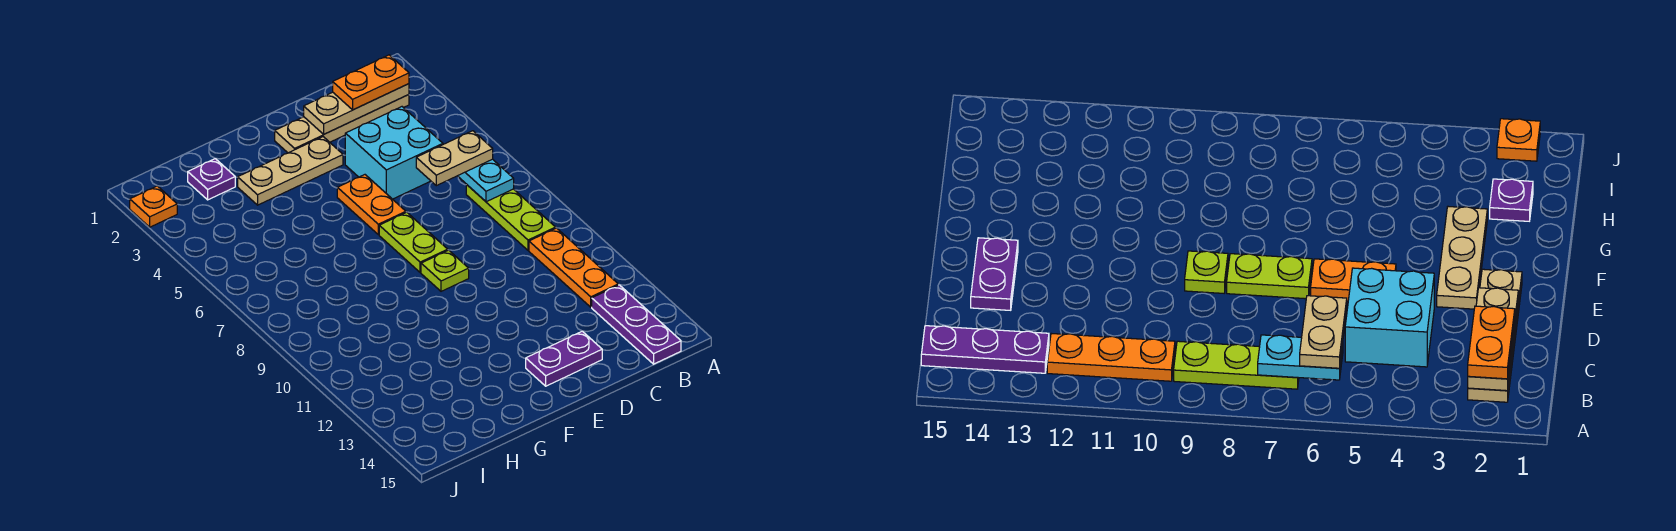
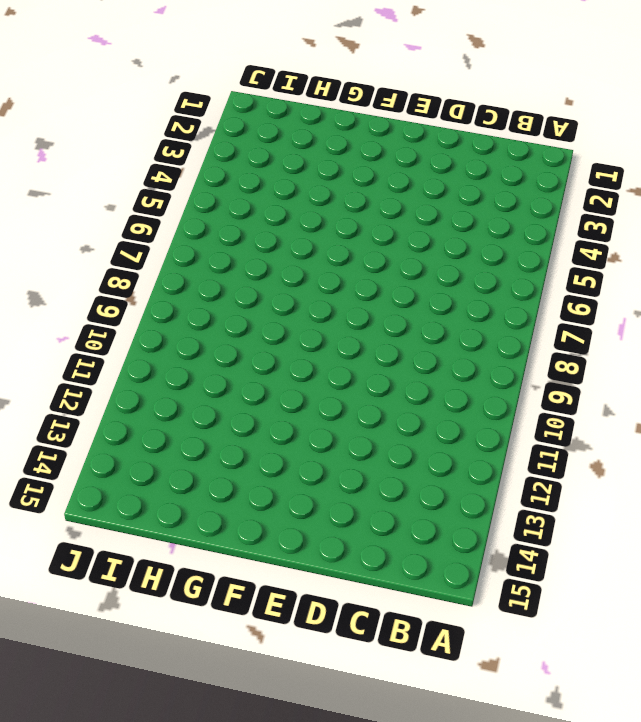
none -> tan plate B2:E2 level 1
none -> lime plate B7:B9 level 1
none -> orange plate B10:B12 level 1

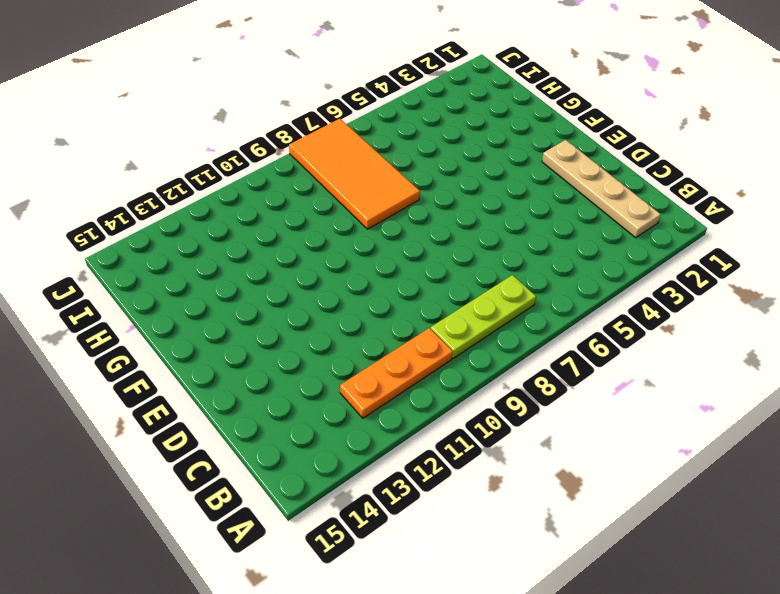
orange tile G7:J8 level 1 -> none
none -> purple plate B13:B15 level 1
none -> cyan brick C4:D5 level 1
none -> purple plate D14:E14 level 1

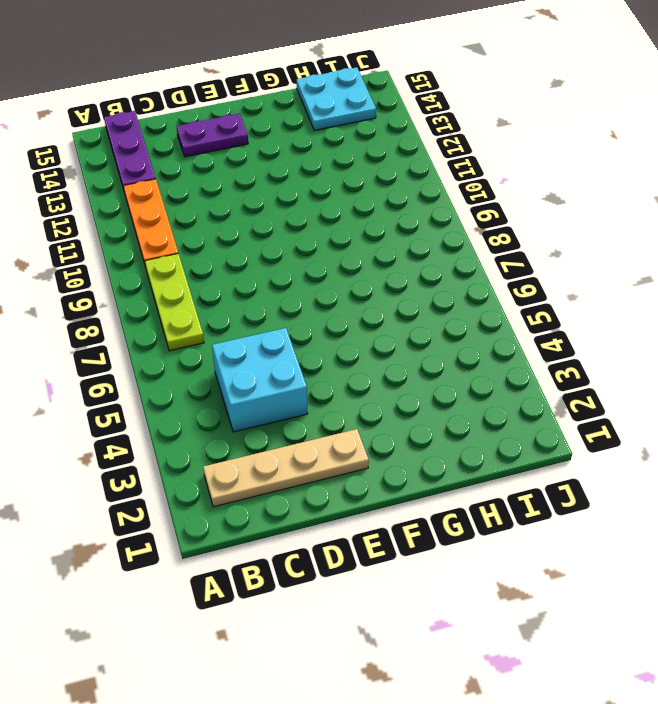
cyan plate H14:I15 level 1 -> none
none -> tan plate E3:G3 level 1
none -> orange plate E5:E6 level 1
none -> lime plate E7:E8 level 1

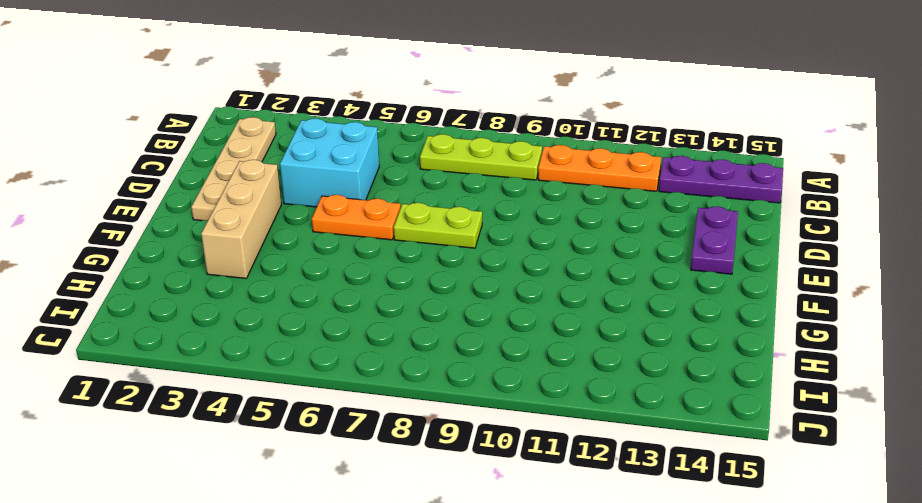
tan brick E3:G3 level 1 -> tan plate E3:G3 level 1
none -> lime plate E9 level 1
none -> purple plate H2 level 1
none -> orange plate J2 level 1

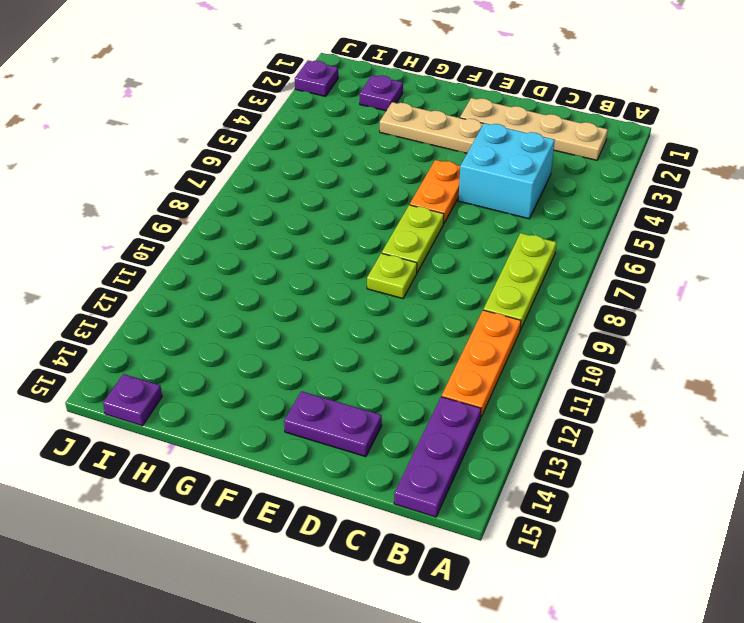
purple plate I15 level 1 -> none
purple plate J2 level 1 -> orange plate J2 level 1
none -> tan plate B2:D2 level 2
none -> cyan plate B6:B7 level 2
none -> orange plate B2:C2 level 3

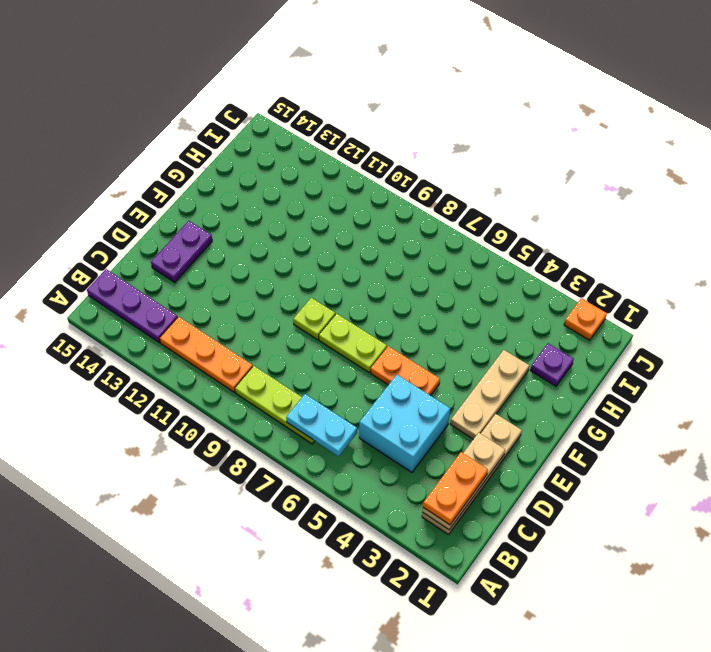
none -> tan plate B6:C6 level 3

